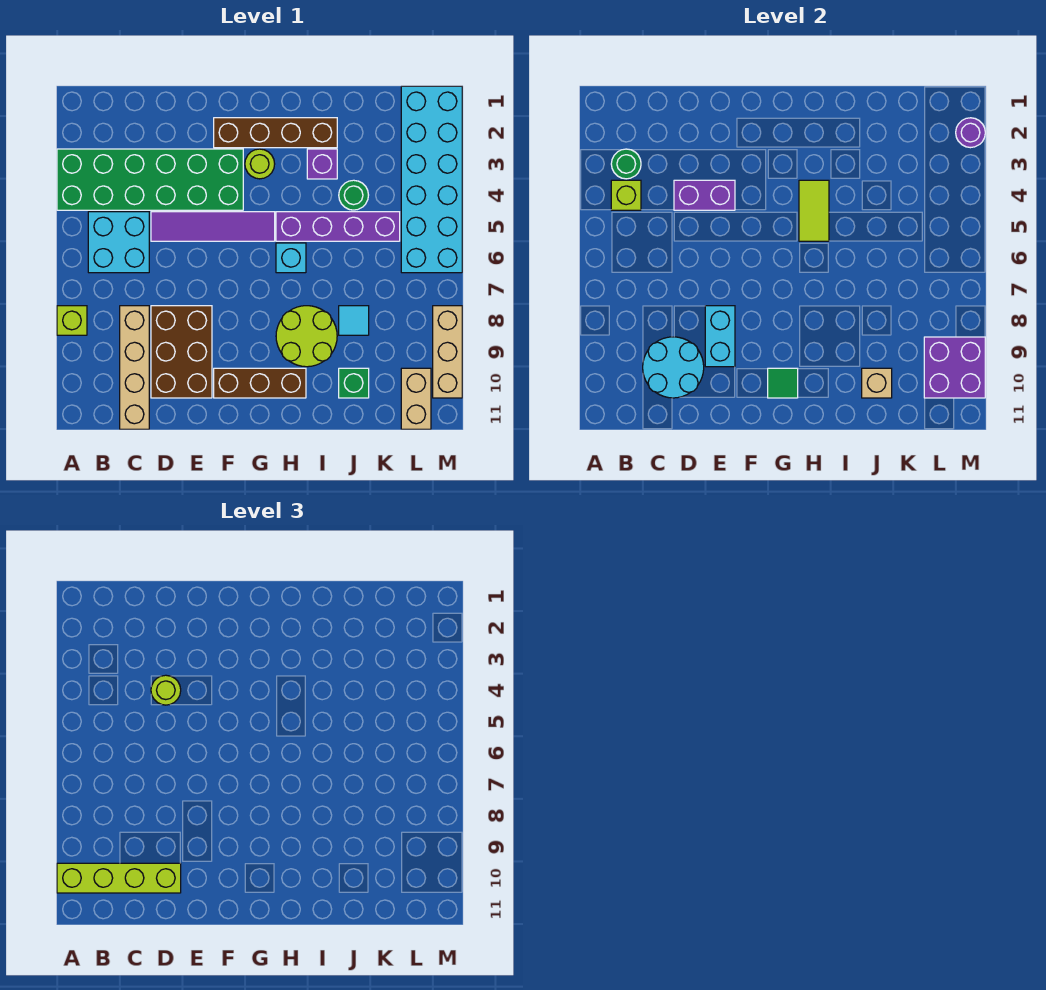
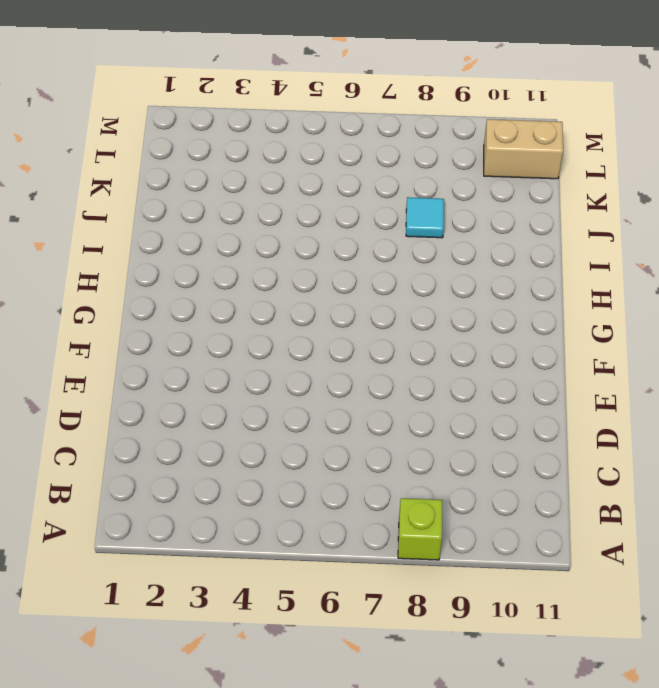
none -> green brick A3:F4 level 1
none -> cyan brick B5:C6 level 1
none -> tan brick C8:C11 level 1
none -> purple tile D5:G5 level 1

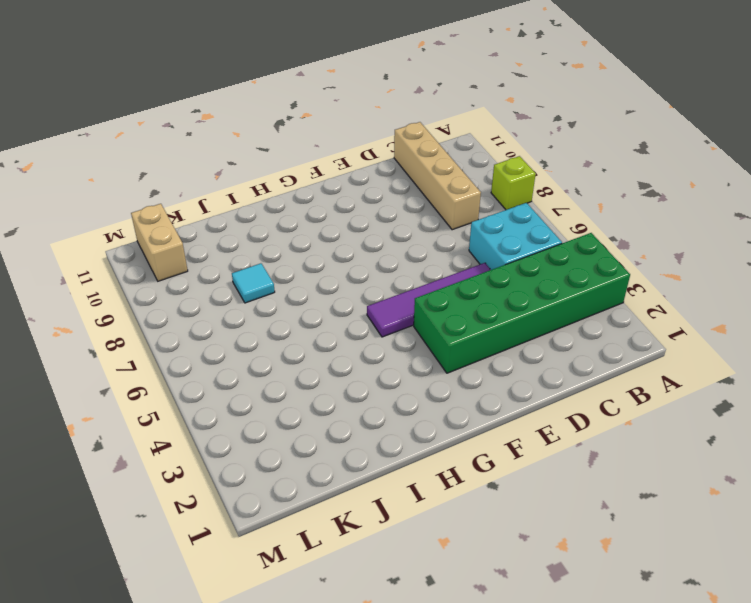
none -> brown brick D8:E10 level 1
none -> brown brick F2:I2 level 1
none -> brown brick F10:H10 level 1
none -> lime round brick G3 level 1

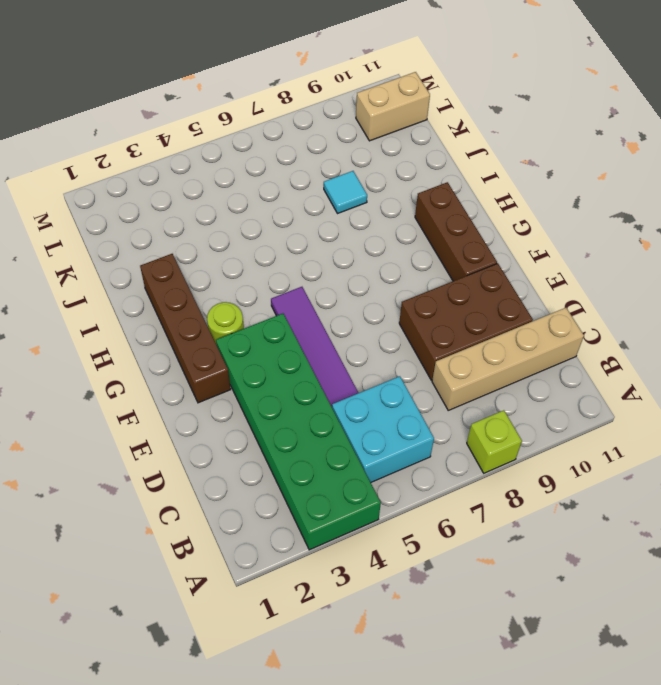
none -> purple brick H5:K5 level 1
none -> cyan brick H6 level 1
none -> lime round brick H8:I9 level 1
none -> purple brick I3 level 1

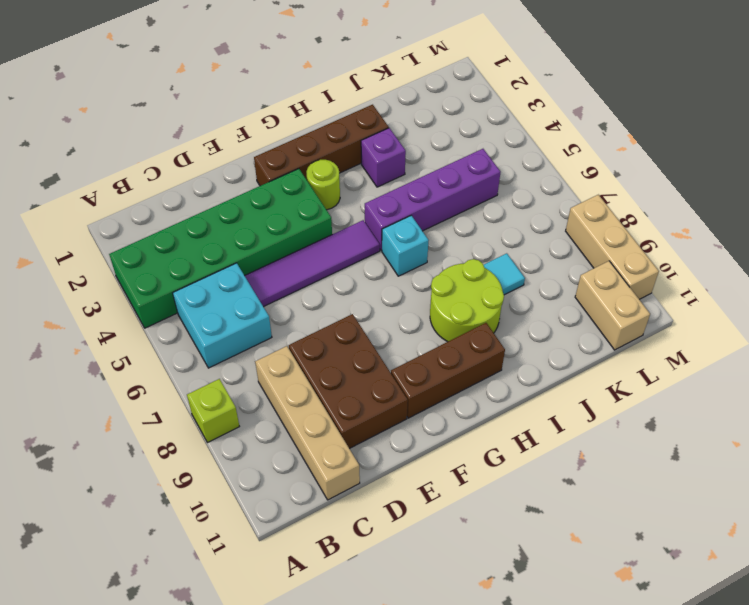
none -> green round brick J4 level 1
none -> green brick J10 level 1
none -> cyan brick L1:M6 level 1
none -> green round brick B3 level 2

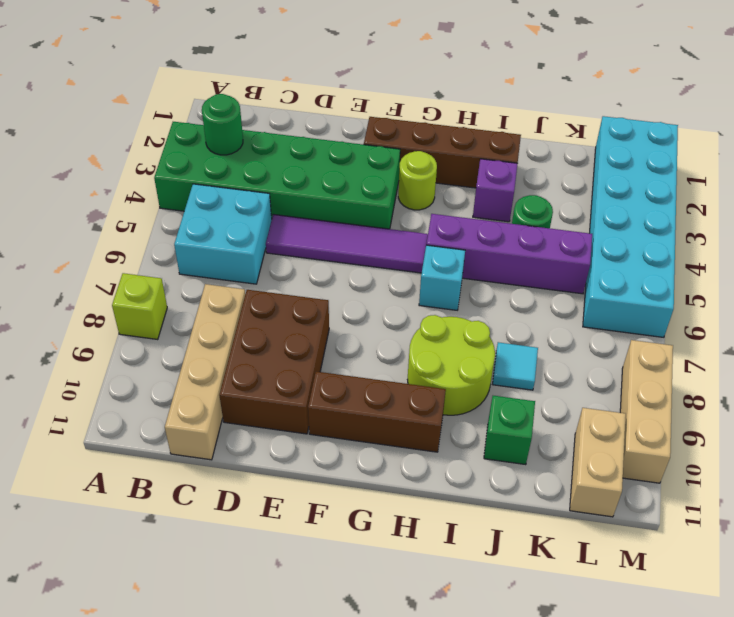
none -> lime brick B4 level 2
none -> cyan round brick C9:D10 level 2
none -> purple brick D4:E4 level 2
none -> cyan brick E8:E9 level 2

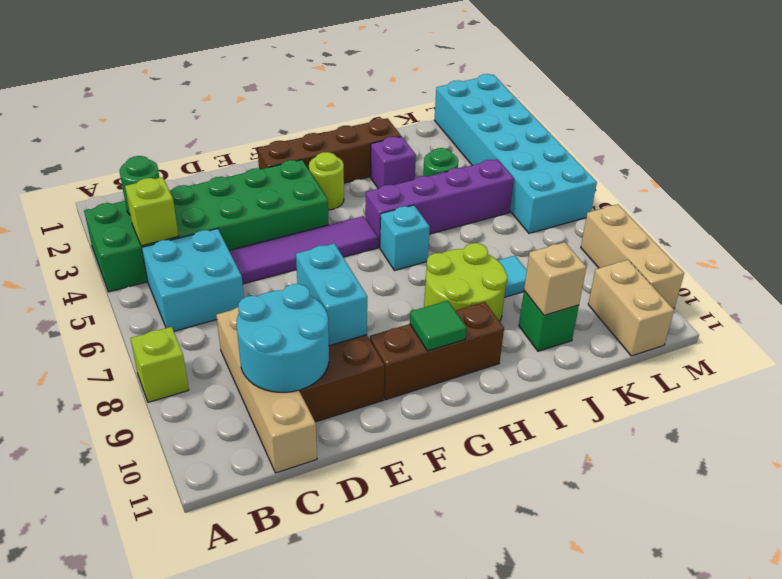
none -> purple brick D4:E4 level 2
none -> lime tile H4:H5 level 2
none -> purple brick L9:M10 level 2
none -> purple round brick M2 level 2

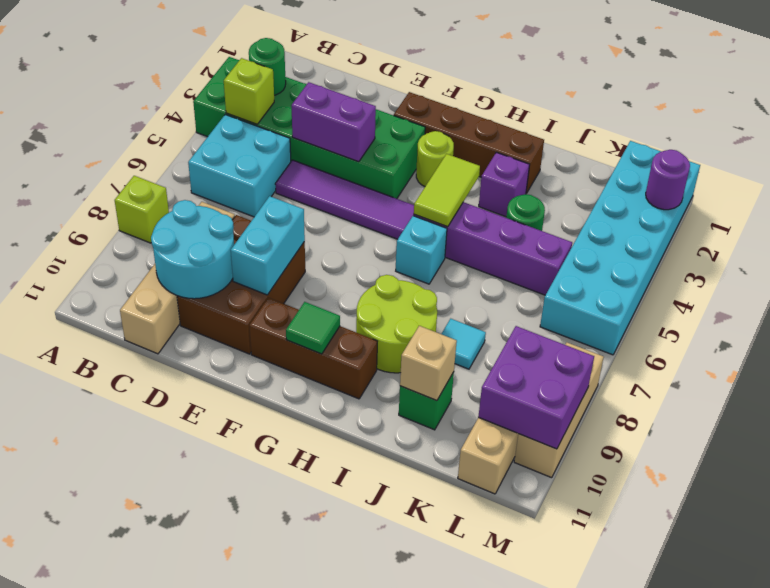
none -> lime brick A10:D10 level 3
none -> lime round brick D4 level 3

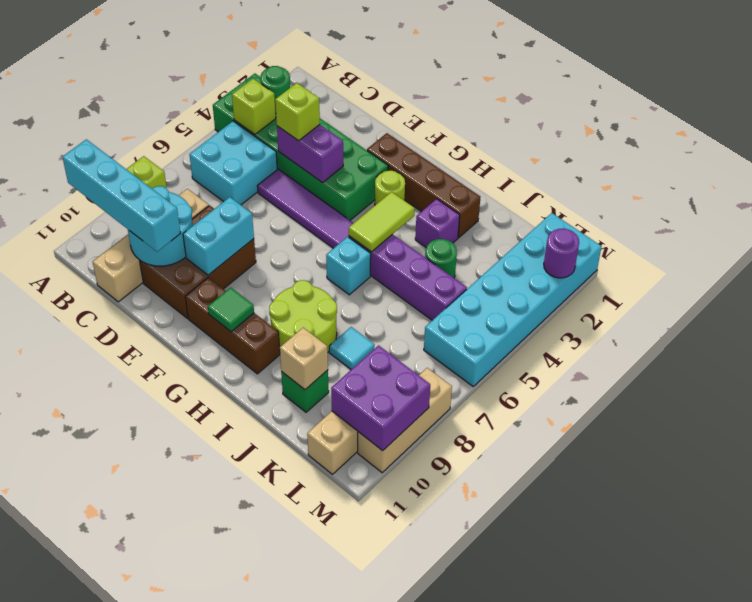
cyan brick A10:D10 level 3 -> lime brick A10:D10 level 3
lime brick D4 level 3 -> lime round brick D4 level 3

